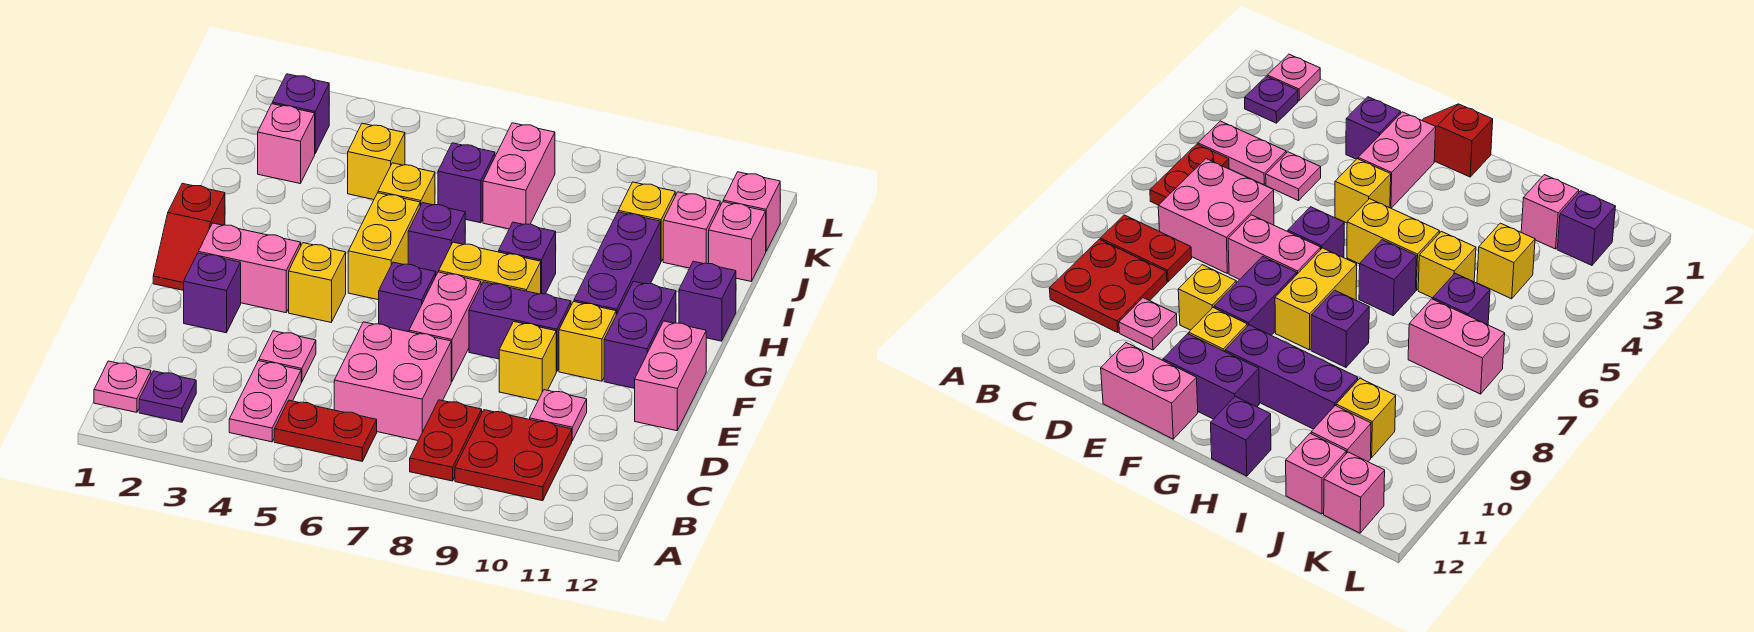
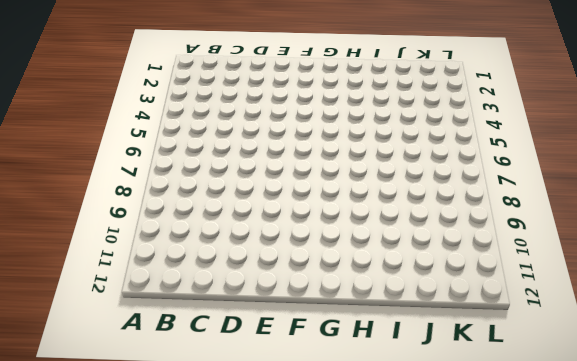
none -> pink plate B1 level 1
none -> purple plate B2 level 1
none -> pink plate B4:C4 level 1
none -> red plate B5:B6 level 1

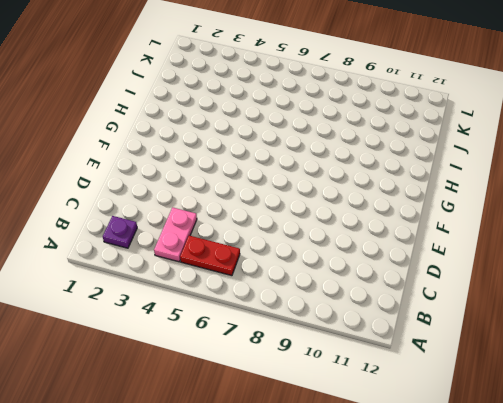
none -> pink plate B1 level 1
none -> red plate B8:C8 level 1
none -> red plate B9:C10 level 1
none -> pink brick C6:D7 level 1

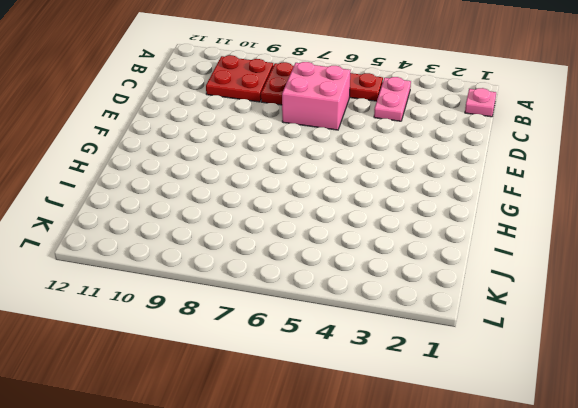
none -> purple plate B2 level 1
none -> pink plate D4 level 1
none -> pink plate D10 level 1
none -> purple brick E2 level 1

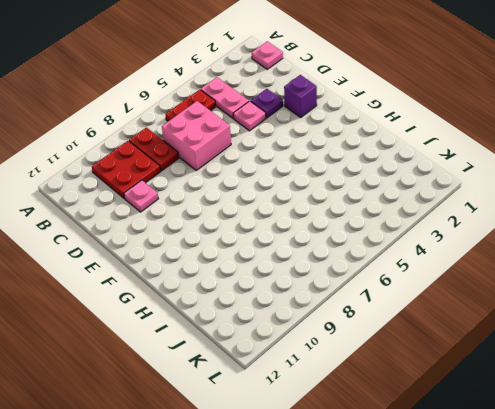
purple plate D3 level 1 -> purple plate B2 level 1
none -> pink brick E7:F7 level 1
none -> yellow brick E9 level 1
none -> pink brick E12:F12 level 1
none -> red slope F1:G1 level 1 top G

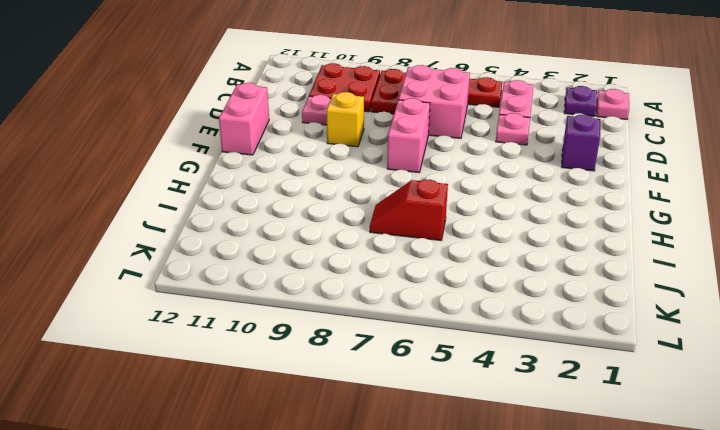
red slope I6:I7 level 1 top 6 -> red slope F1:G1 level 1 top G
none -> pink brick F2:F3 level 1
none -> yellow brick F4 level 1
none -> purple brick F6 level 1
none -> purple brick F8:F9 level 1

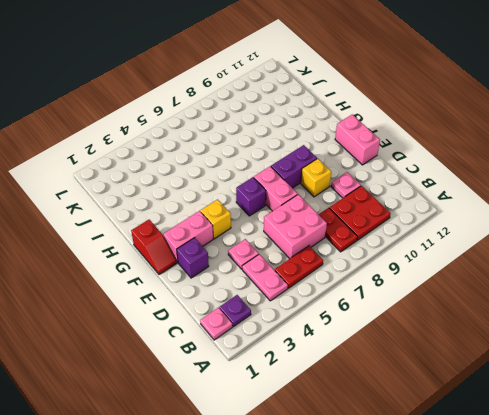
none -> yellow brick F10 level 1
none -> purple brick F11:G11 level 1
none -> yellow brick G5:H5 level 1
none -> yellow brick G7:G8 level 1

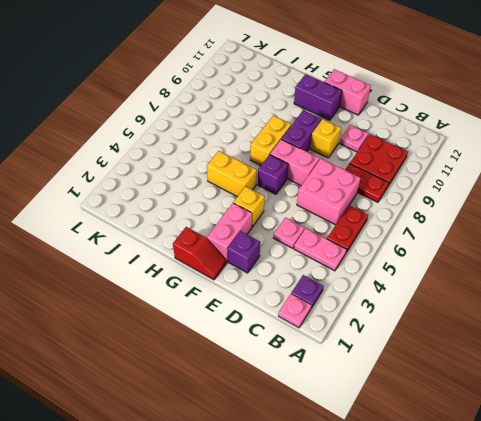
none -> yellow brick F10 level 1
none -> purple brick G10:I10 level 1
none -> purple brick H6 level 1
none -> purple brick H8 level 1

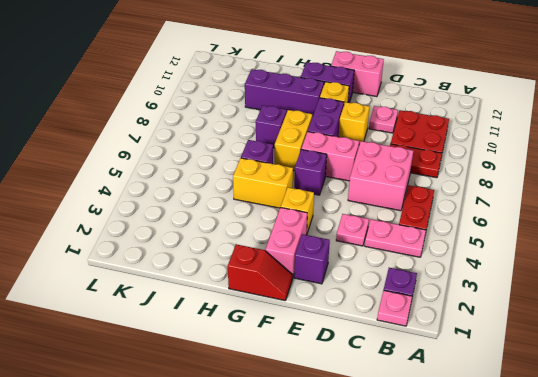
none -> purple brick H12 level 1
none -> yellow brick I5 level 1
none -> pink brick J2 level 1
none -> yellow brick J4 level 1

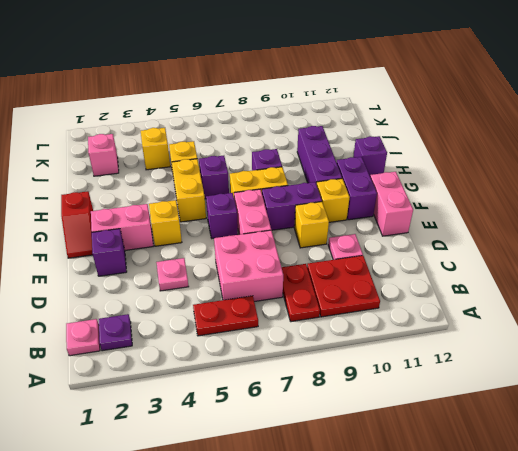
none -> pink plate B4:C4 level 1
none -> purple brick J6 level 1
none -> pink brick J7:K7 level 1
none -> yellow brick J10 level 1

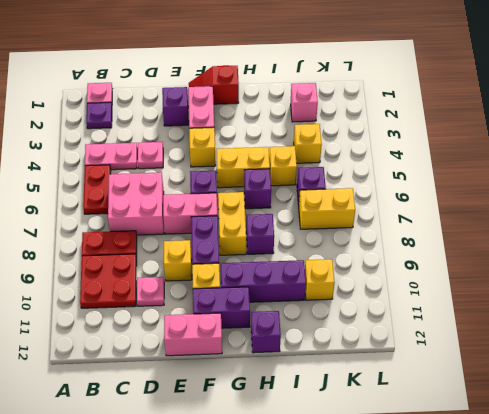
yellow brick J7:K7 level 1 -> pink brick J7:K7 level 1
none -> pink brick J11 level 1
none -> pink brick J12 level 1
none -> purple brick K2 level 1
none -> pink brick K12 level 1

